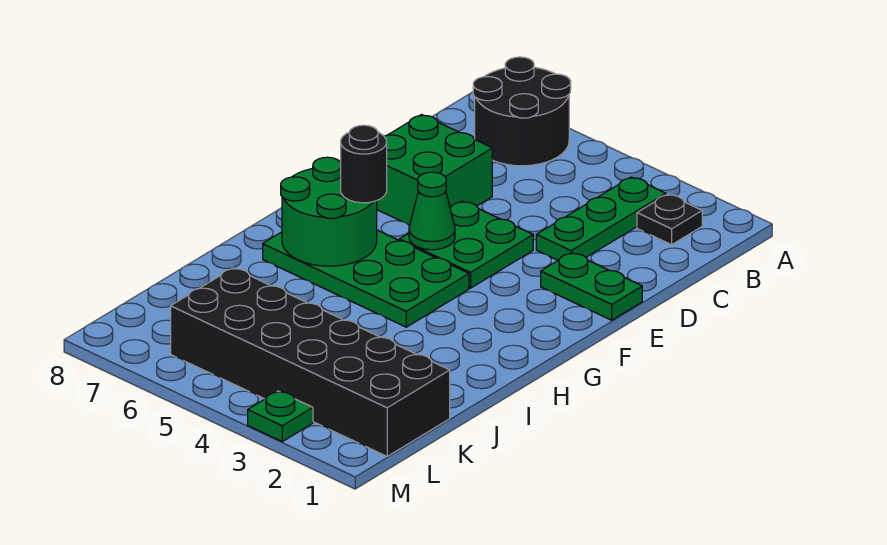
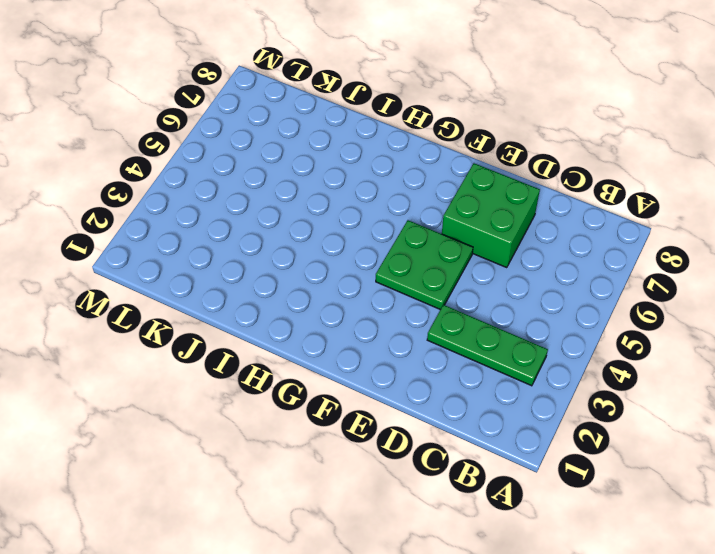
none -> black round brick A6:B7 level 1
none -> black plate B2 level 1
none -> green plate E1:E2 level 1

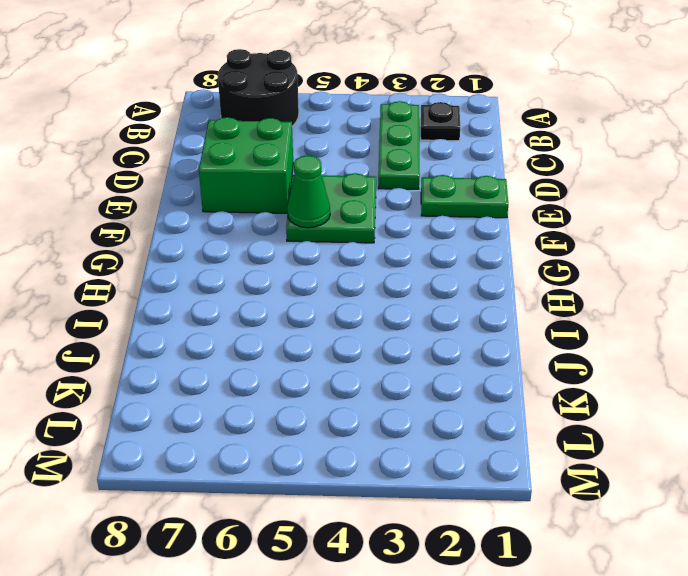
none -> green plate G4:H7 level 1
none -> black brick K1:L6 level 1
none -> green plate M3 level 1

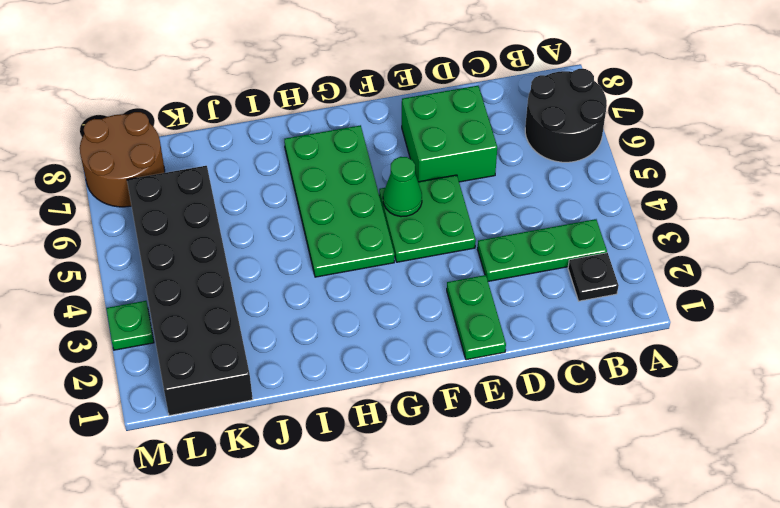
brown round brick L7:M8 level 1 -> none
none -> green round brick G6:H7 level 2
none -> black round brick G6 level 3

